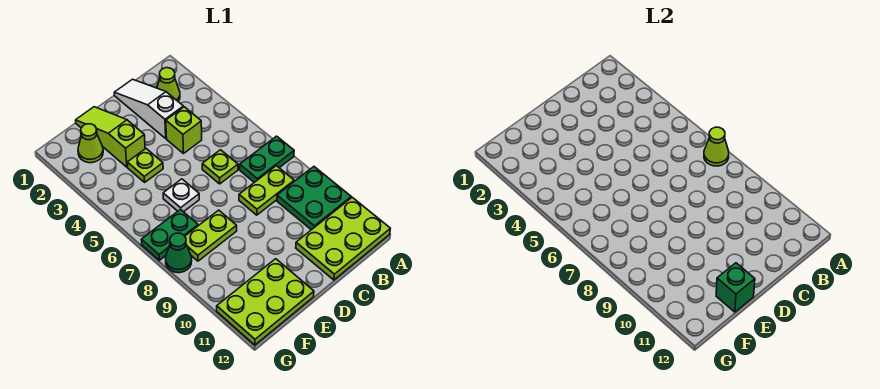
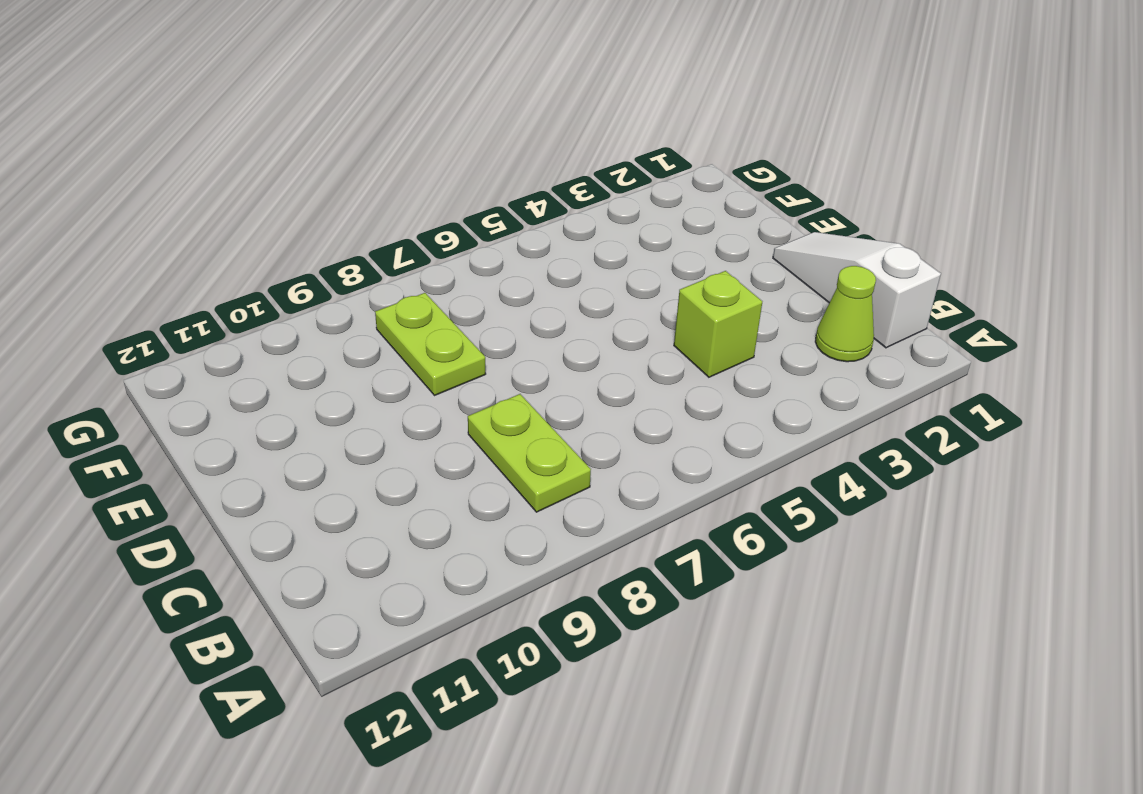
white slope B1:D1 level 1 top B -> white slope C1:C3 level 1 top 3
none -> green plate A7:B7 level 1
none -> green plate A9:B10 level 1
none -> lime plate A11:C12 level 1

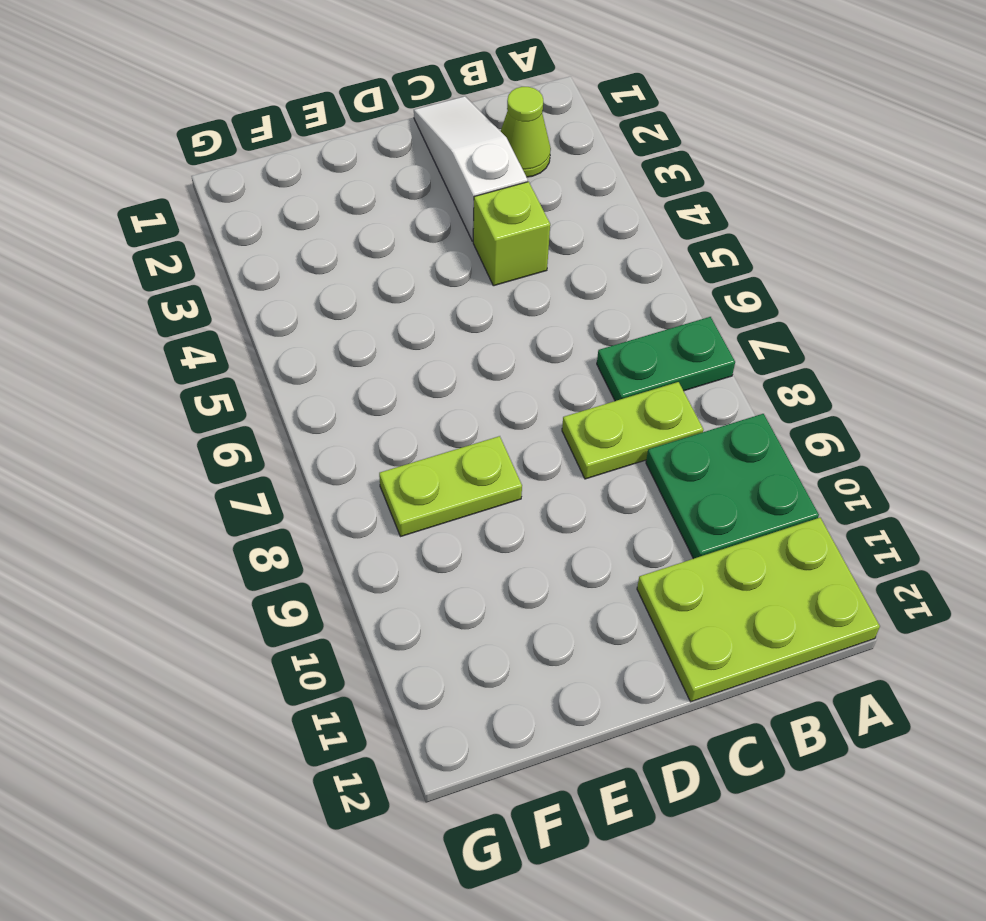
none -> lime plate C6 level 1
none -> lime slope E1:E3 level 1 top 3
none -> lime plate E4 level 1

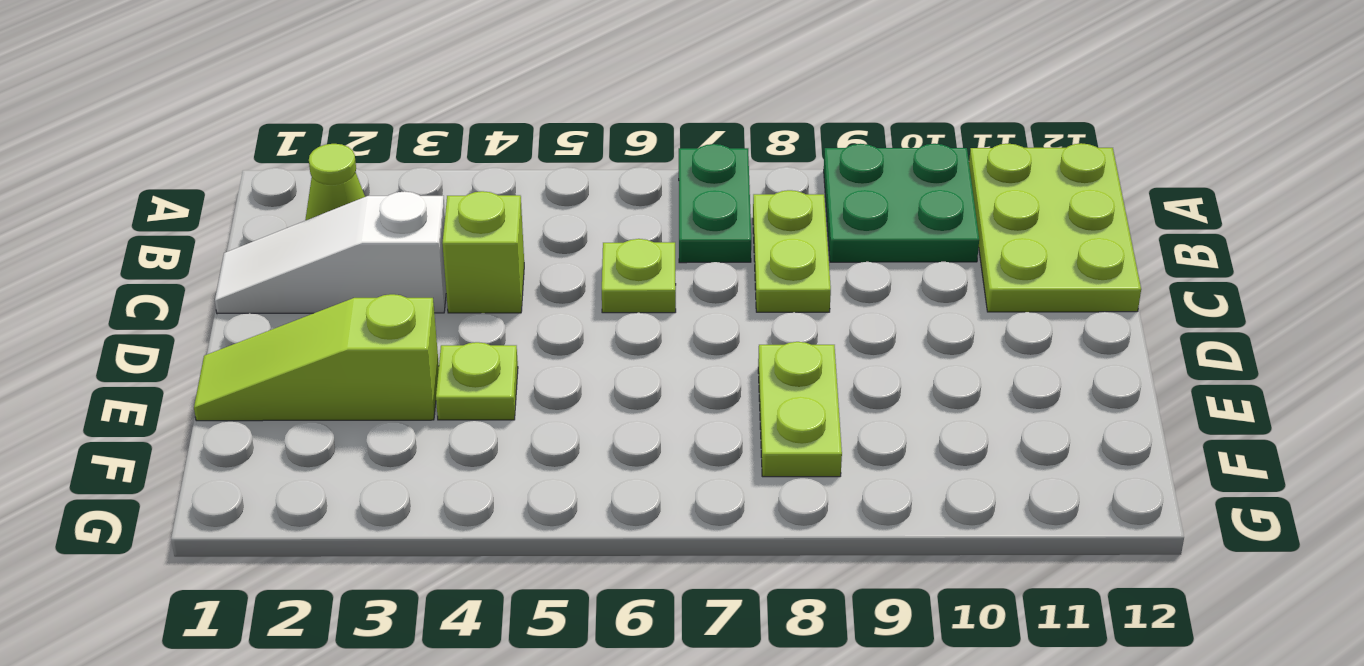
none -> white plate E6 level 1
none -> lime plate E11:G12 level 1
none -> lime cone F2 level 1

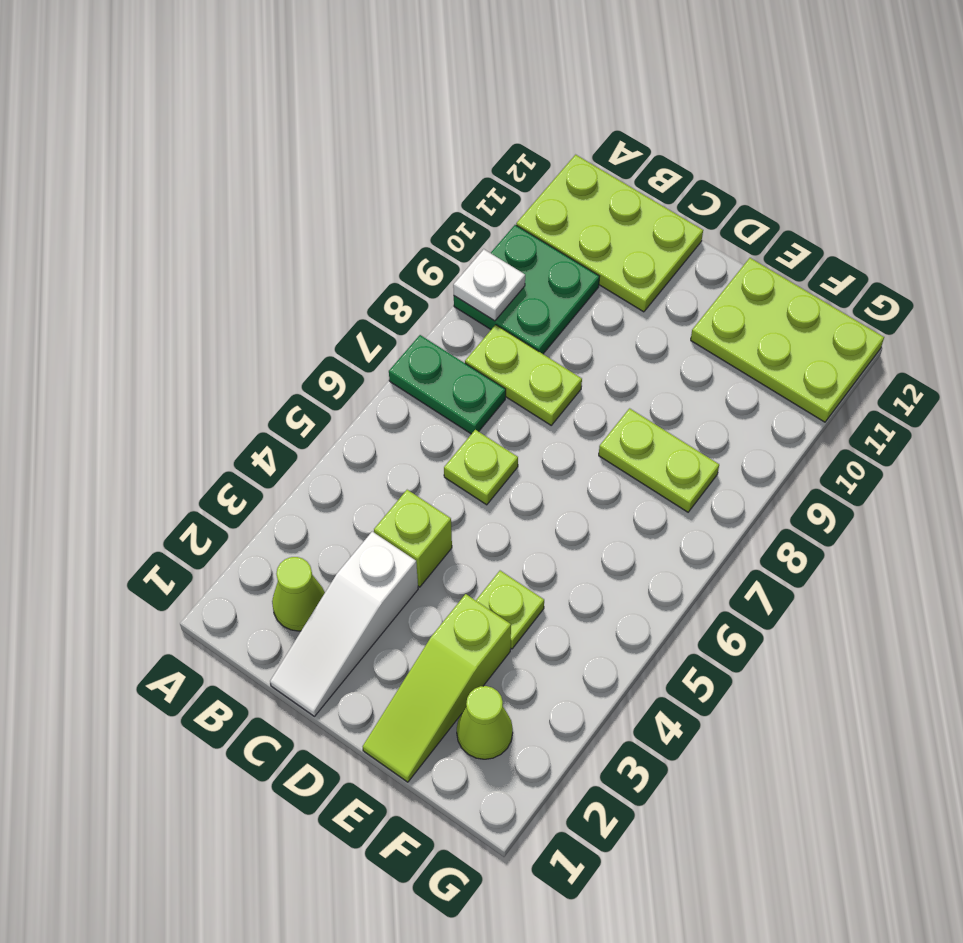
white plate A9 level 2 -> white plate E6 level 1
none -> green plate F7:G7 level 1
none -> green cone G8 level 1
none -> lime cone A7 level 2

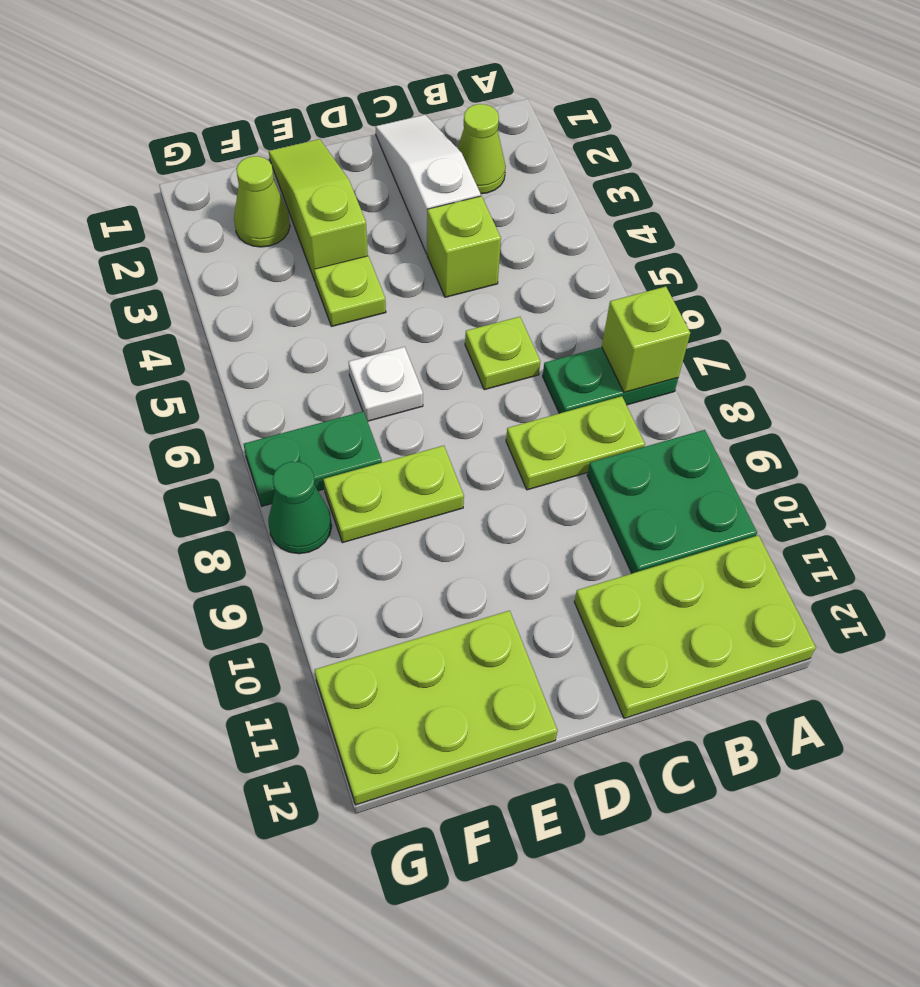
lime brick A7 level 2 -> lime cone A7 level 2
none -> green brick E12 level 2

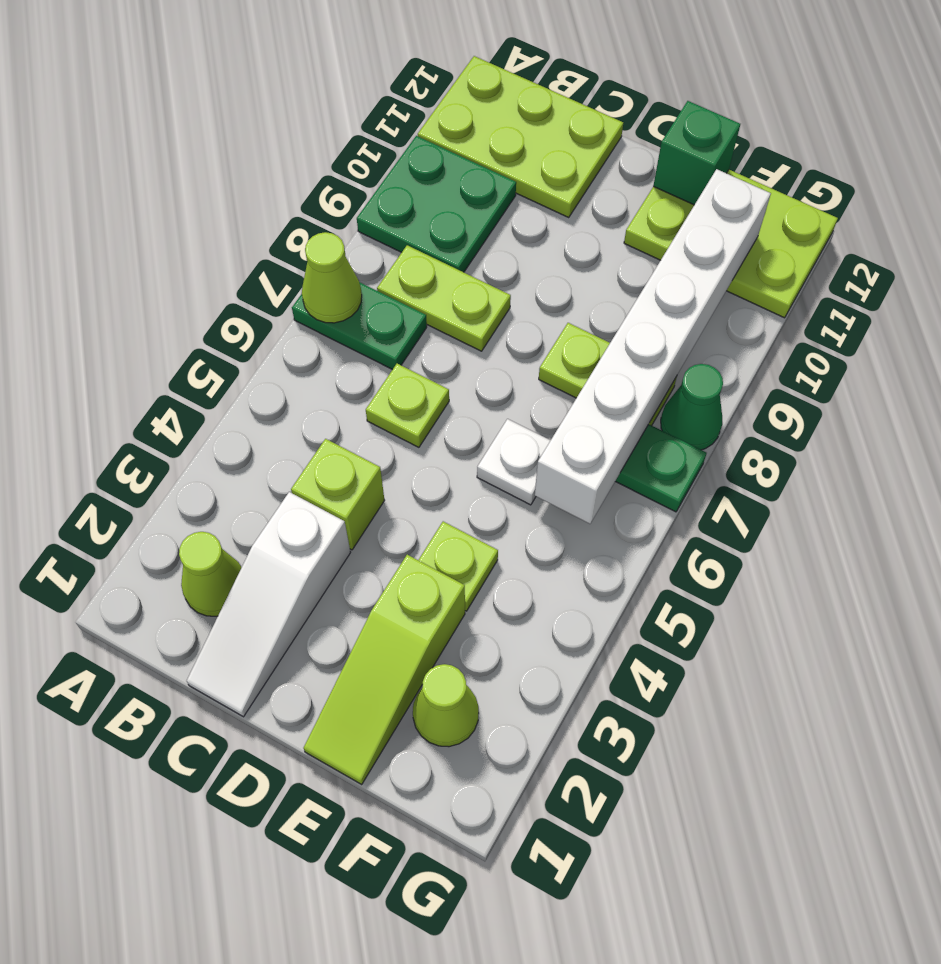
white brick F6:F11 level 2 -> none

